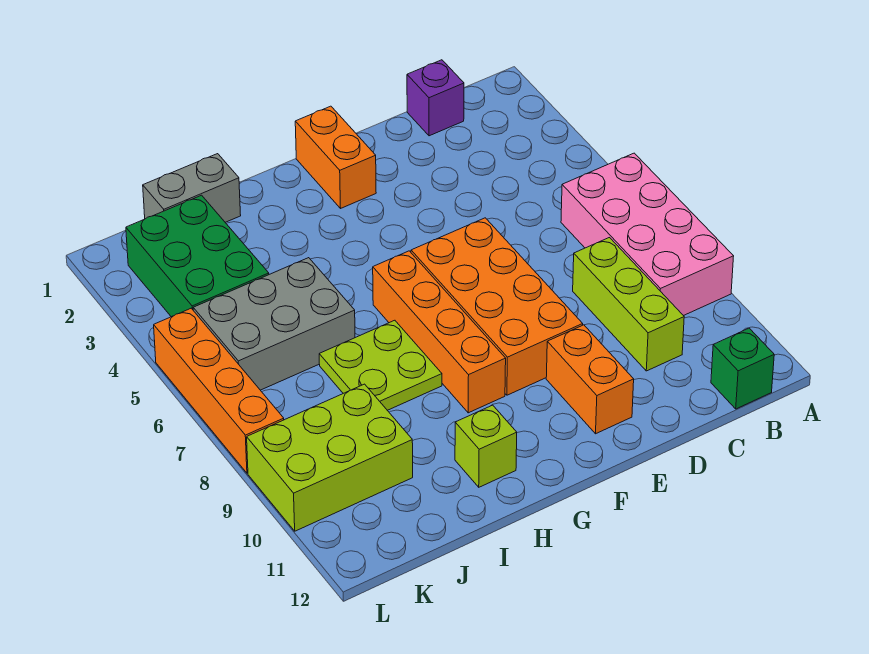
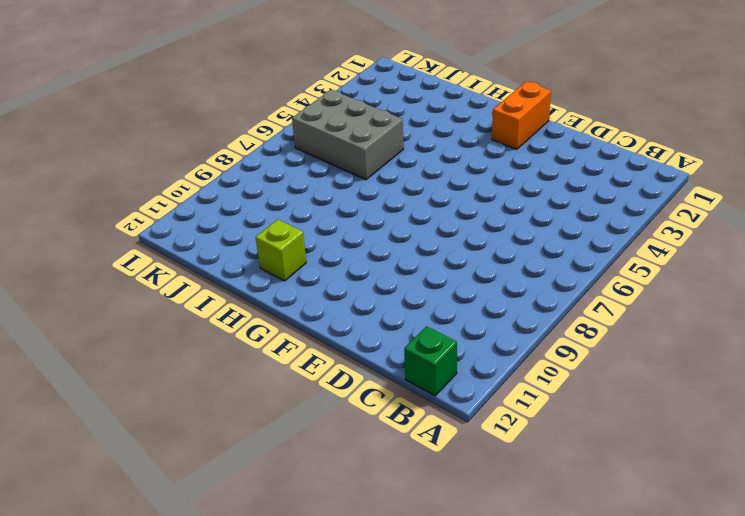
none -> pink brick A6:B9 level 1
none -> purple brick C1 level 1
none -> lime brick C8:C10 level 1

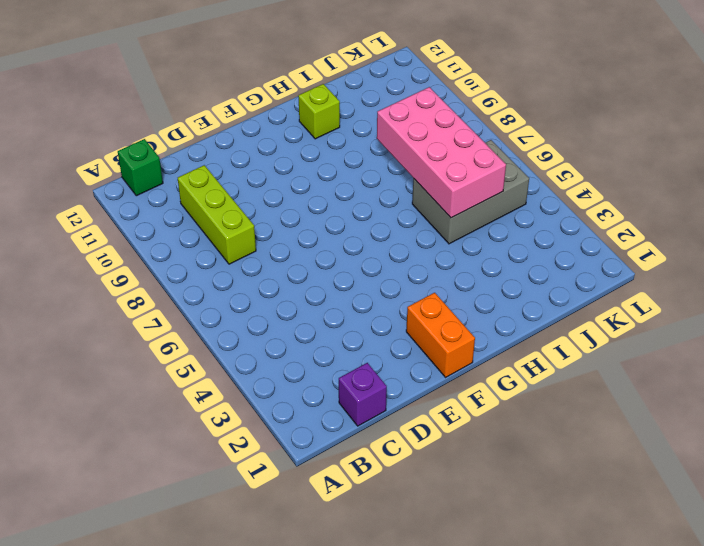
pink brick I5:J8 level 2 -> pink brick A6:B9 level 1
none -> orange brick E6:F9 level 1
none -> orange brick E10:E11 level 1
none -> orange brick G6:G9 level 1

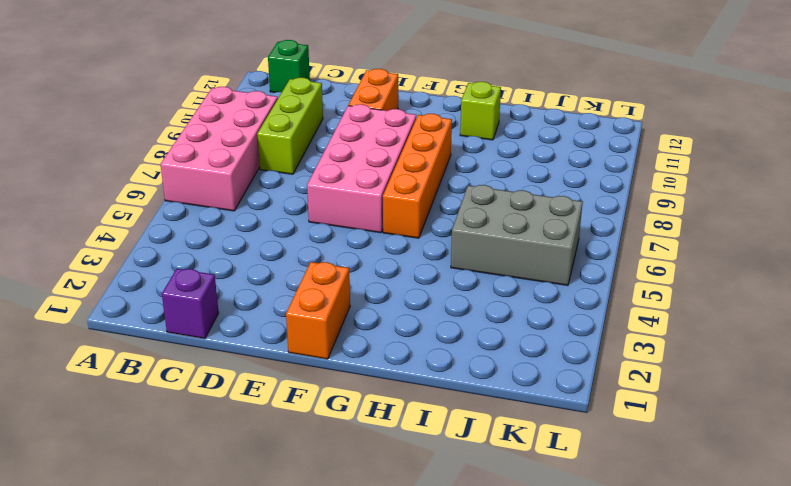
pink brick E6:F9 level 1 -> orange brick E6:F9 level 1
none -> lime plate H7:I8 level 1
none -> grey brick I1:J1 level 1
none -> green brick J2:K4 level 1

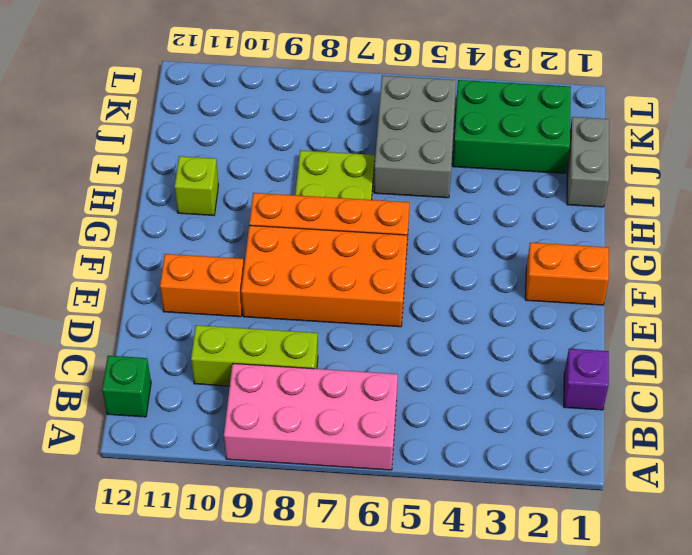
none -> lime brick J9:L10 level 1
none -> orange brick L5:L8 level 1

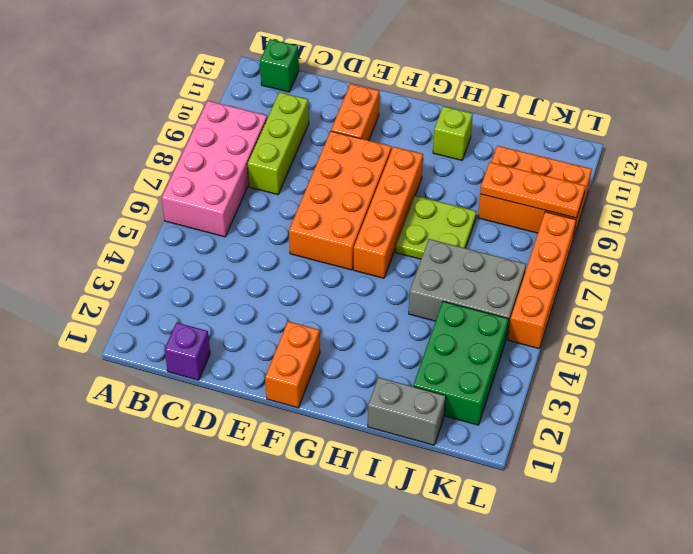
orange brick J9:L10 level 1 -> lime brick J9:L10 level 1
orange plate J9:L9 level 2 -> none

